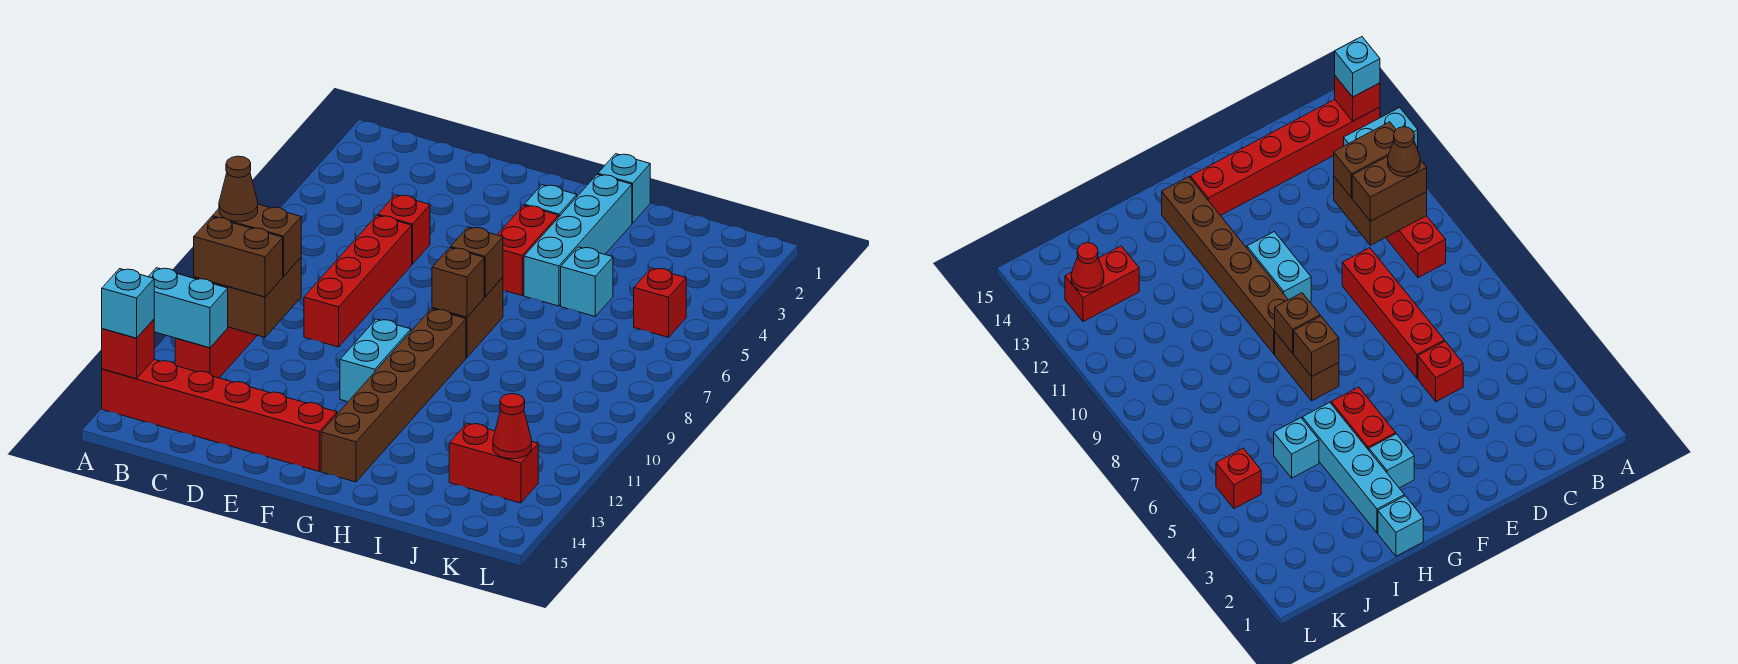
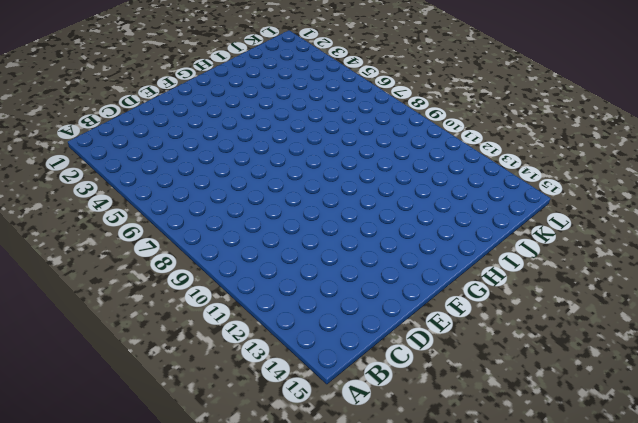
none -> red brick A14:F14 level 1
none -> red brick B9:B12 level 1
none -> red brick D5 level 1

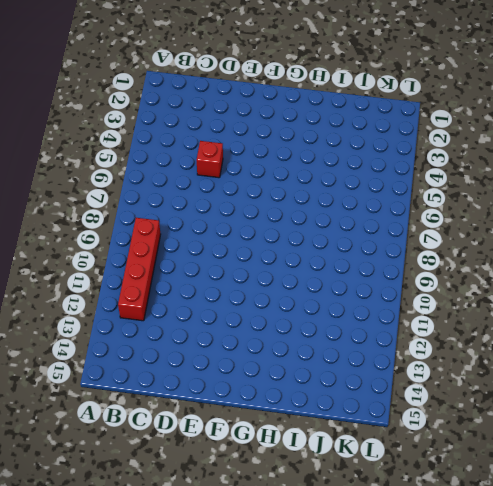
none -> red brick A14:F14 level 1
none -> red brick D6:D9 level 1
none -> cyan brick F10:F11 level 1

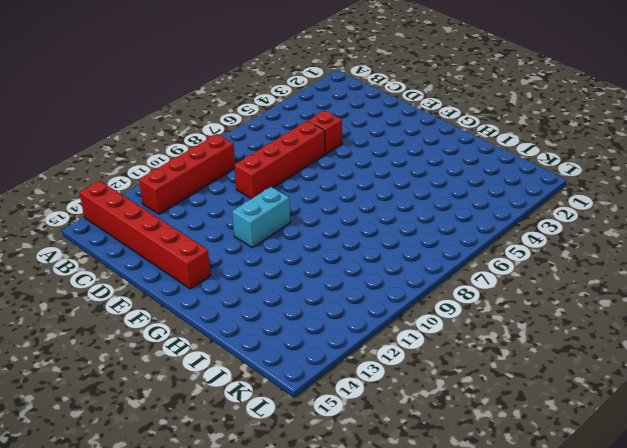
none -> cyan brick G3 level 1
none -> red brick G4:G5 level 1
none -> brown brick G7:G8 level 1

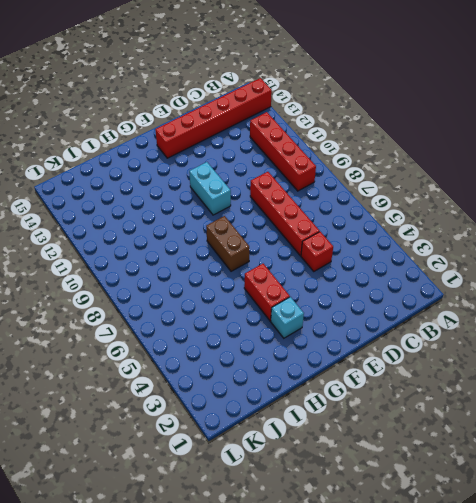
none -> brown brick G9:G14 level 1
none -> cyan brick H1 level 1
none -> cyan brick H2:H5 level 1

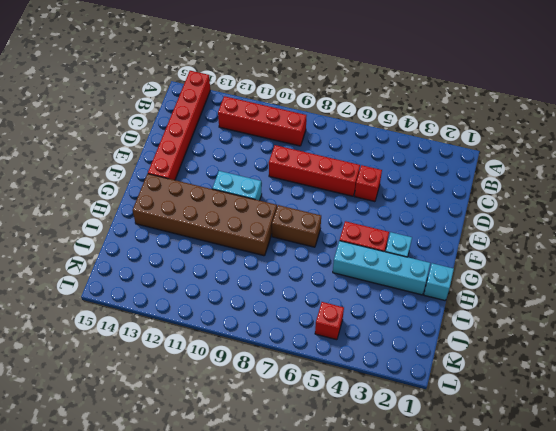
brown brick G9:H14 level 1 -> brown brick G9:G14 level 1
none -> cyan brick I5 level 1
none -> red brick J13:K13 level 1
none -> cyan brick A12:B12 level 2

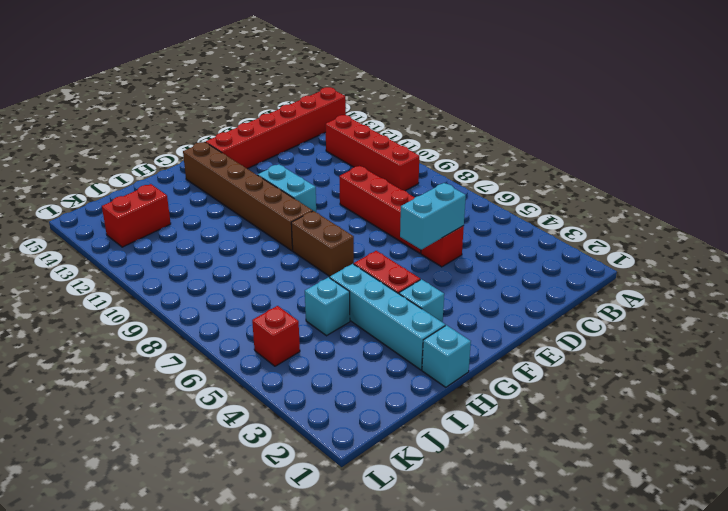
cyan brick D5:E5 level 2 -> cyan brick A12:B12 level 2
none -> red brick A14 level 2
none -> brown brick B10:C11 level 2
none -> brown brick G7 level 2

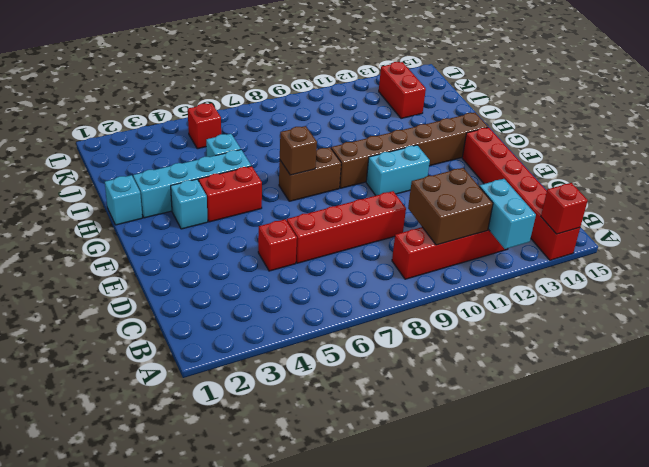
none -> brown brick G8 level 2
none -> red cone K13 level 2
none -> cyan brick A14 level 3

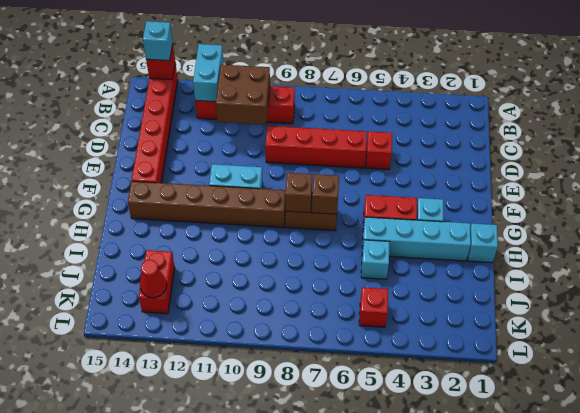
none -> brown brick B10:C10 level 3
none -> brown brick B11:C11 level 3
none -> brown cone B10 level 4

